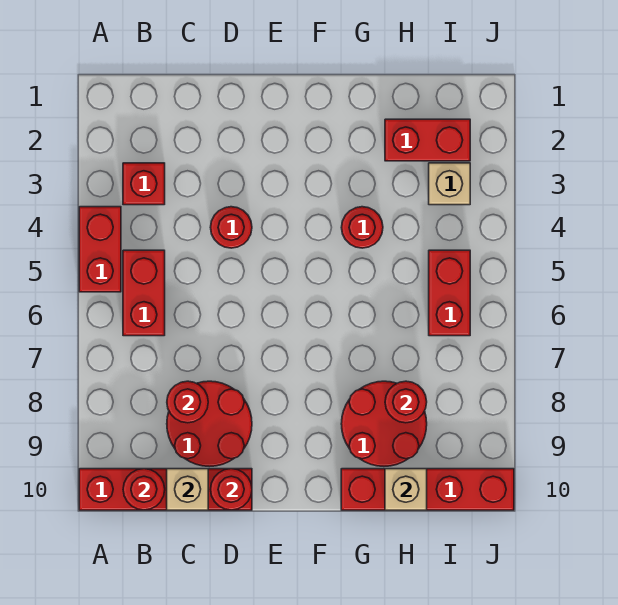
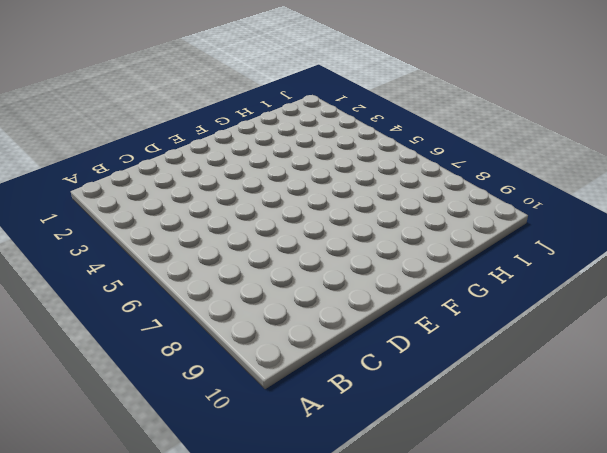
none -> red brick A4:A5 level 1
none -> red brick A10:D10 level 1
none -> red brick B3 level 1

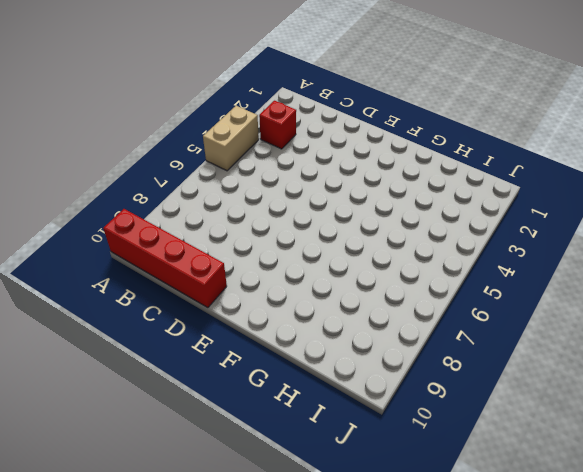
tan brick A4:A5 level 1 -> red brick A4:A5 level 1
none -> red brick B5:B6 level 1
none -> red round brick C8:D9 level 1
none -> red round brick D4 level 1

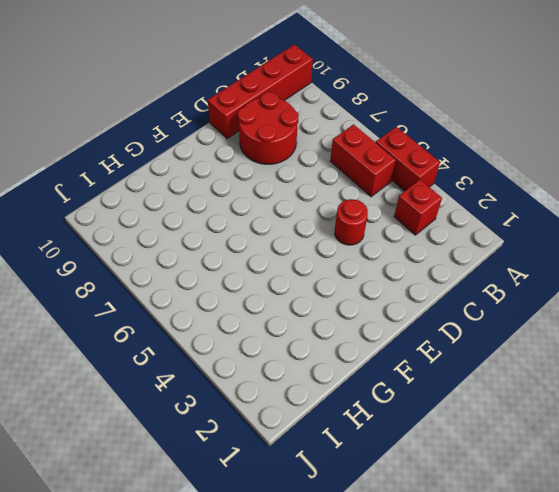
none -> red round brick G4 level 1
none -> red round brick G8:H9 level 1
none -> red brick G10:J10 level 1

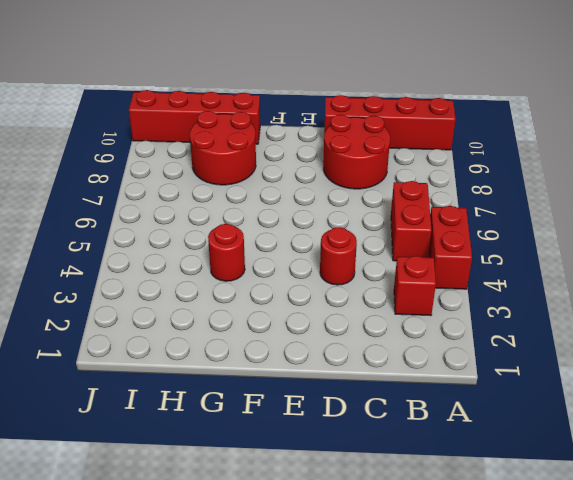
none -> red brick H2:I2 level 1
none -> tan brick I3 level 1
none -> red brick I5:I6 level 1

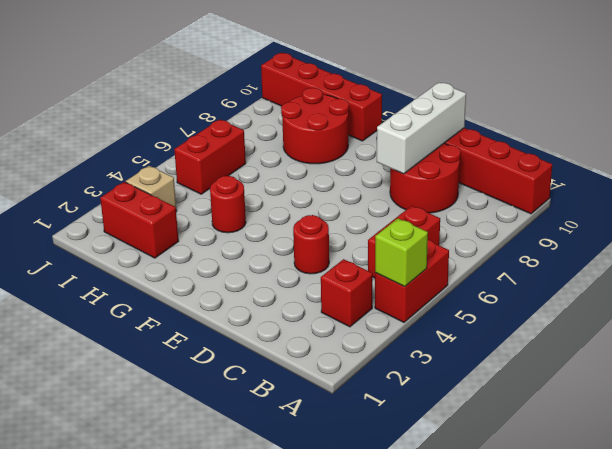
lime brick A4 level 2 -> none
white brick D8:D10 level 2 -> red round brick D10 level 2
none -> red round brick B10 level 2
none -> red round brick C8 level 2
none -> tan brick C10 level 2

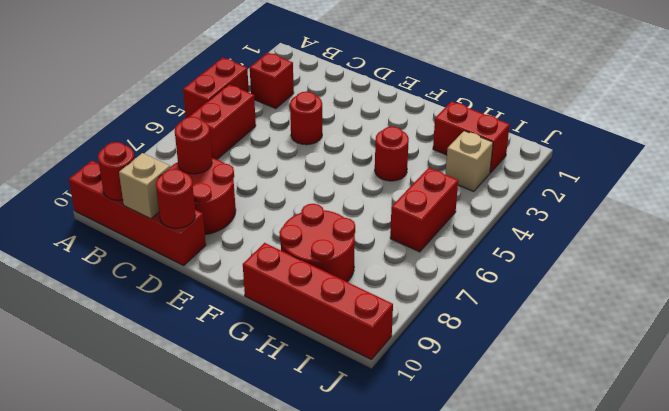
none -> red round brick H8 level 2
none -> tan brick H10 level 2

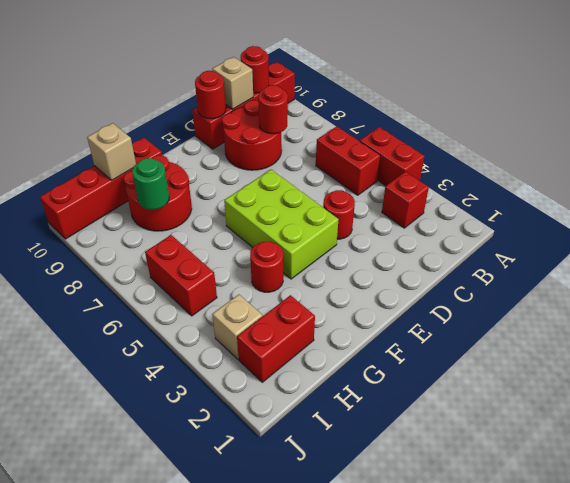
lime brick E4:F6 level 1 -> none
green round brick H8 level 2 -> red round brick H8 level 2

